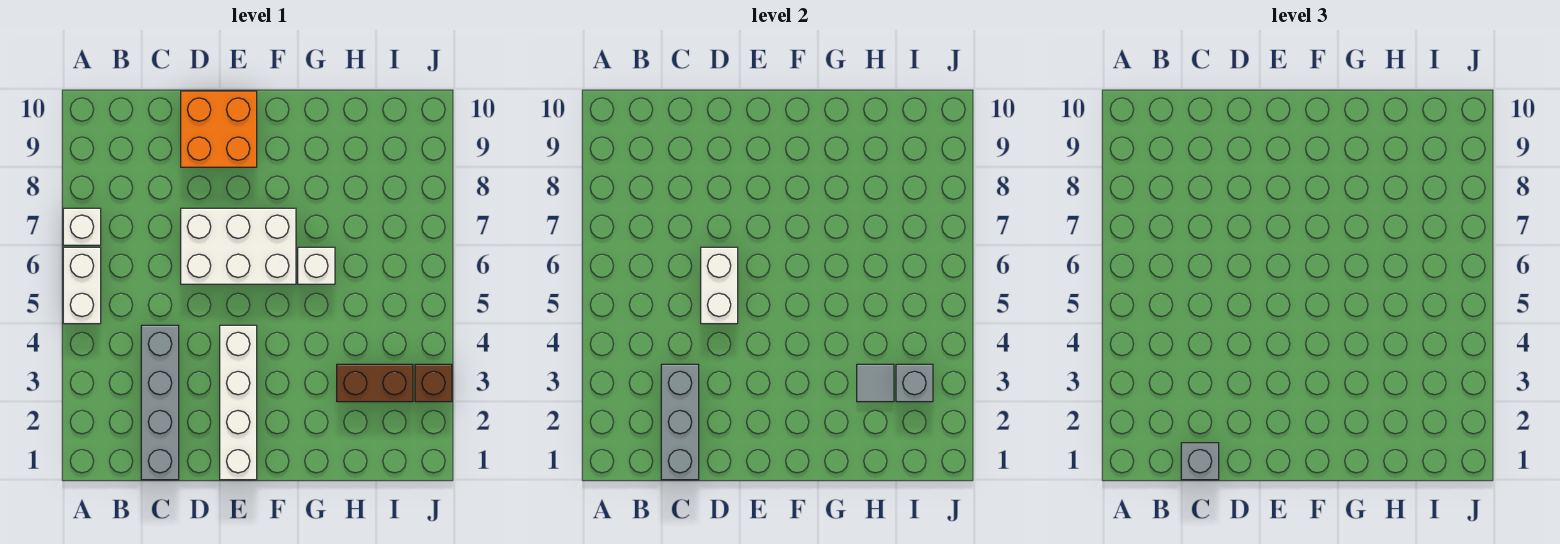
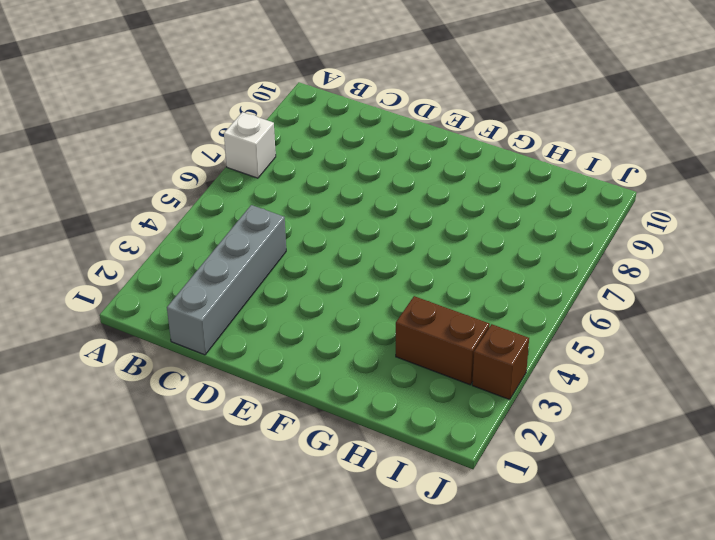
none -> white brick A5:A6 level 1
none -> white brick D6:F7 level 1
none -> orange brick D9:E10 level 1

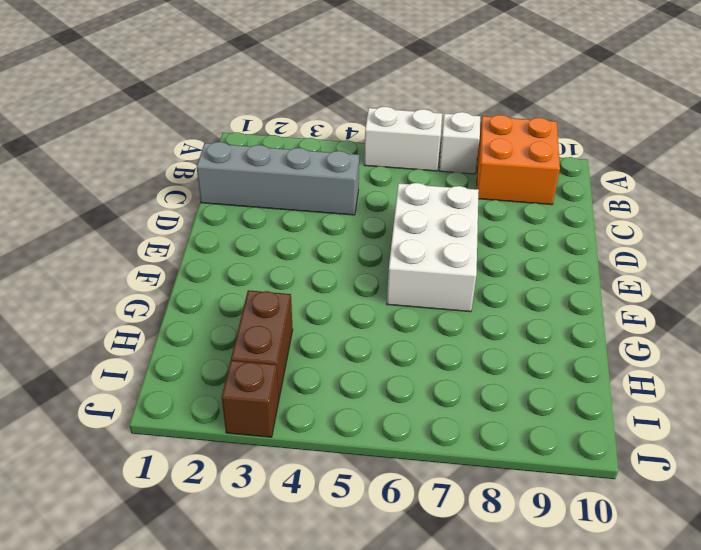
orange brick A8:B9 level 1 -> orange brick D9:E10 level 1
none -> white brick E1:E4 level 1
none -> white brick G6 level 1
none -> grey brick C1:C3 level 2

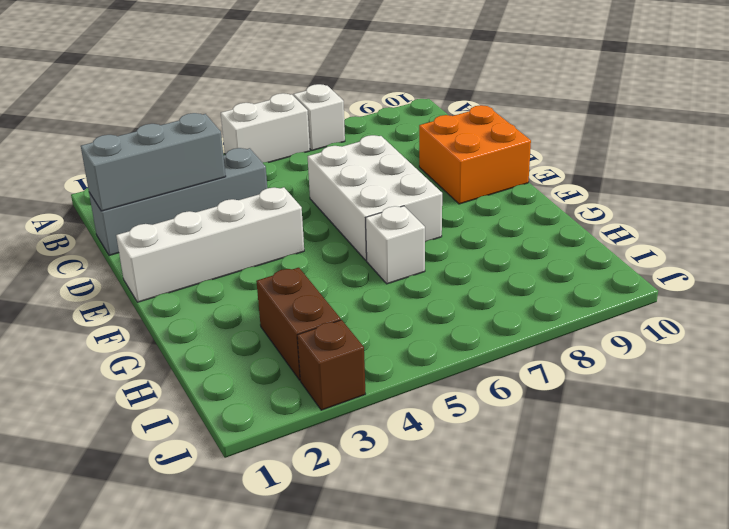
none -> white brick D5:D6 level 2
none -> grey tile H3 level 2
none -> grey brick I3 level 2

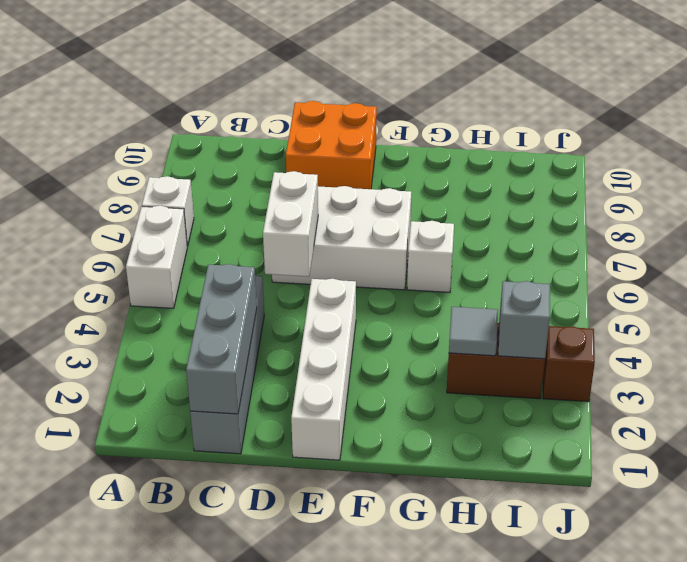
none -> grey brick C1 level 3

